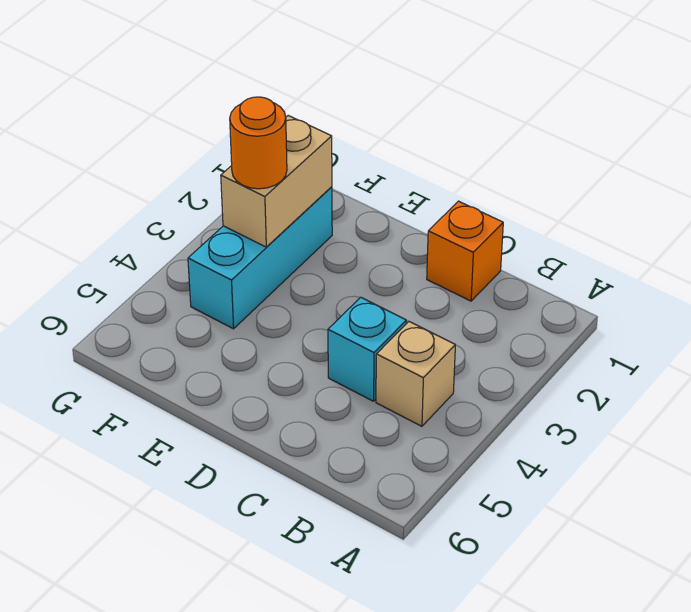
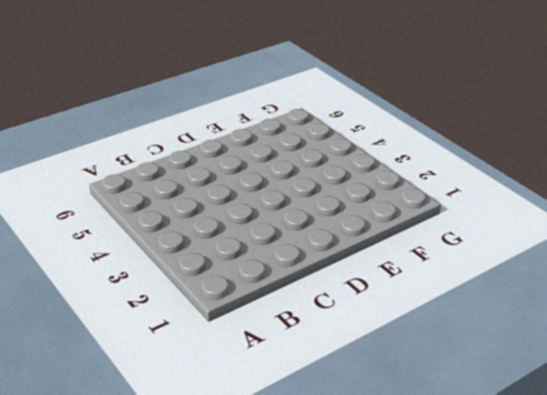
none -> tan brick B4 level 1
none -> orange brick C1 level 1

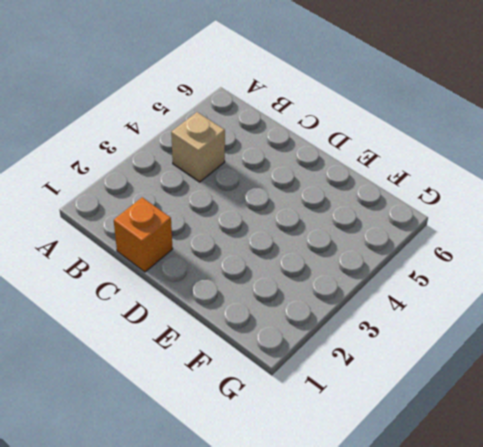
none -> cyan brick C4 level 1
none -> cyan brick F2:F4 level 1

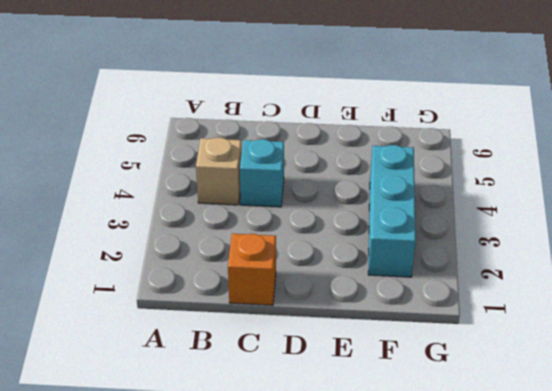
none -> tan brick F2:F3 level 2
none -> orange round brick F3 level 3

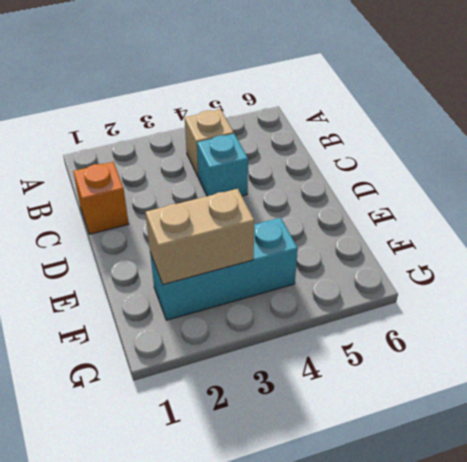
none -> orange round brick F3 level 3

